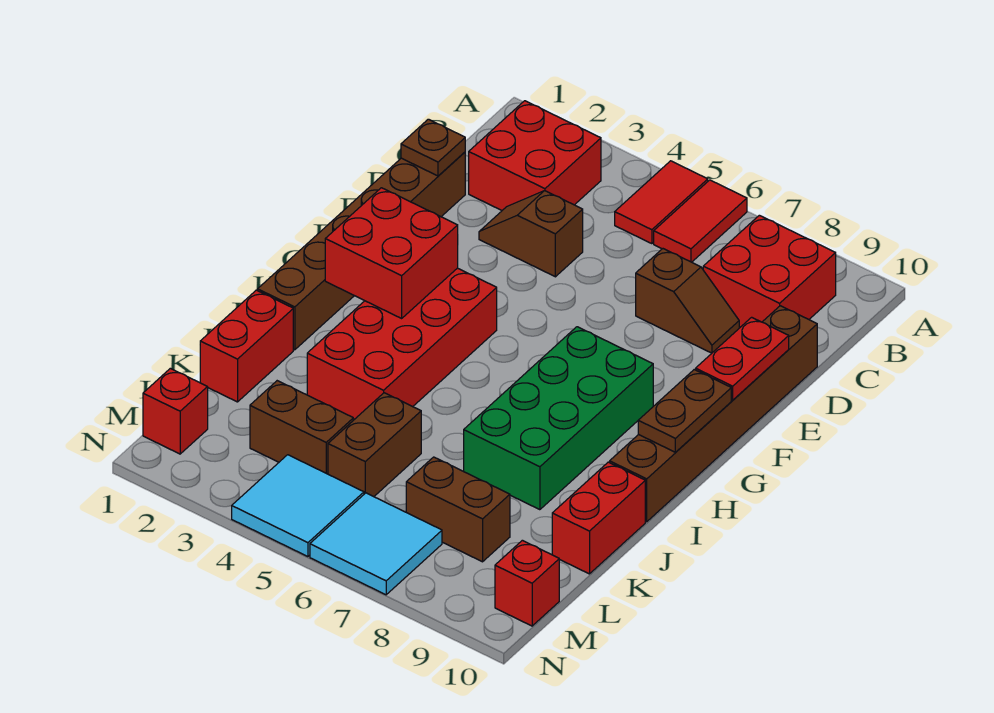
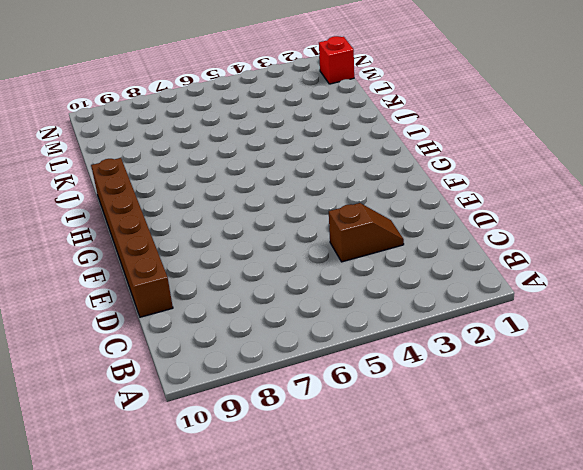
none -> red tile A5:B5 level 1
none -> red tile A6:B6 level 1
none -> red brick B2:C3 level 1

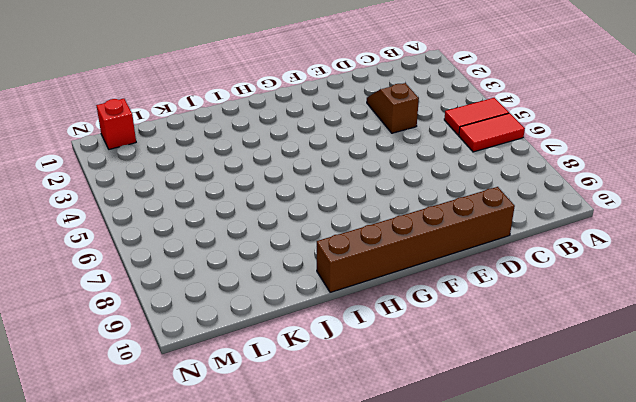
none -> red brick B2:C3 level 1
none -> red brick B8:C9 level 1
none -> brown brick D1:I1 level 1

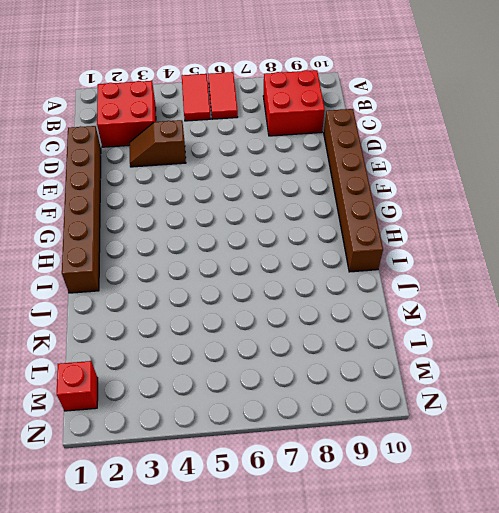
none -> brown slope D7:D8 level 1 top 7
none -> red brick G3:J4 level 1
none -> green brick G7:J8 level 1

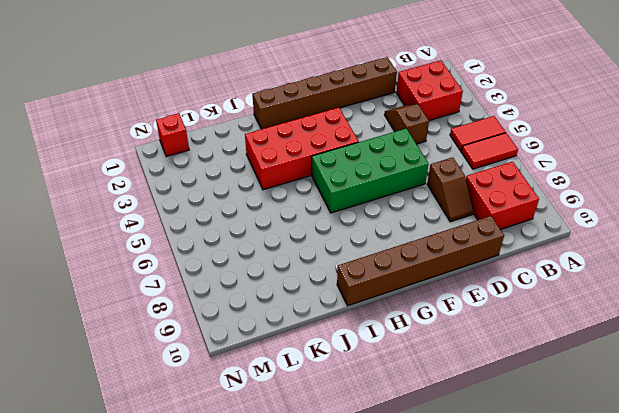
green brick E5:H6 level 1 -> green brick G7:J8 level 1
none -> red brick J1:K1 level 1
none -> red brick J10:K10 level 1
none -> brown brick K5:L5 level 1

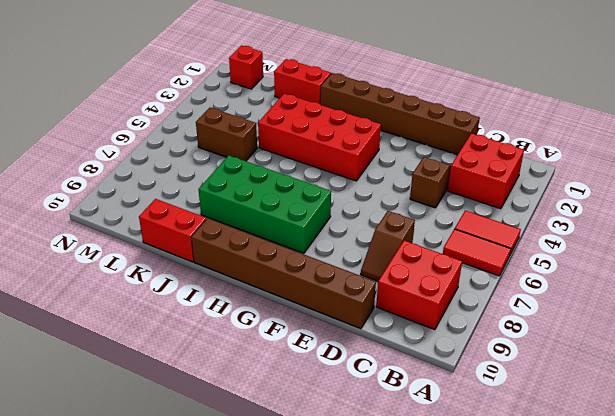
none -> brown brick L3:L4 level 1
none -> brown brick L7:L8 level 1
none -> cyan tile M4:N5 level 1

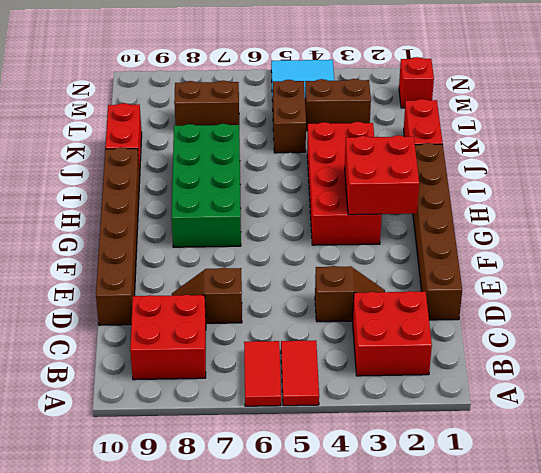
none -> cyan tile M6:N7 level 1
none -> red brick M10 level 1
none -> brown plate D1 level 2

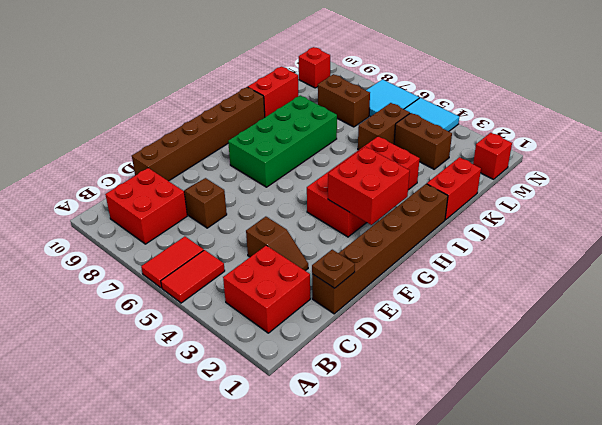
none -> red plate E10:F10 level 2
none -> brown plate G10:H10 level 2

